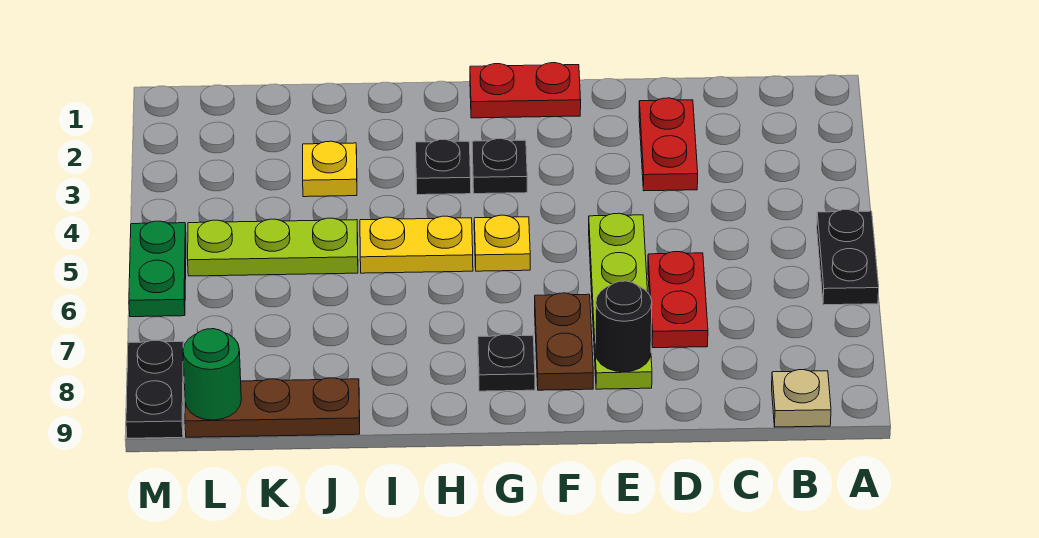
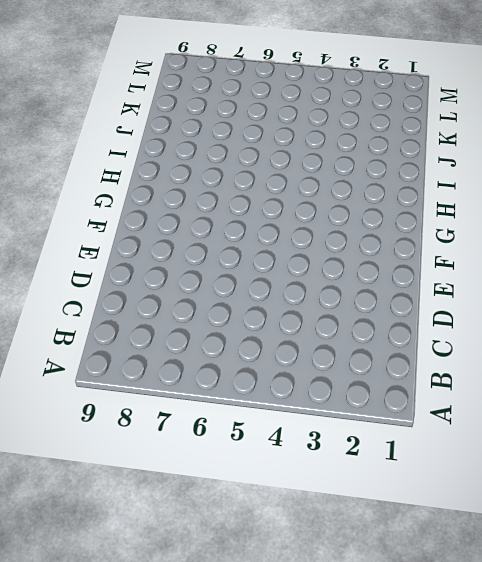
none -> black plate A5:A6 level 1
none -> tan plate B9 level 1
none -> red plate D2:D3 level 1

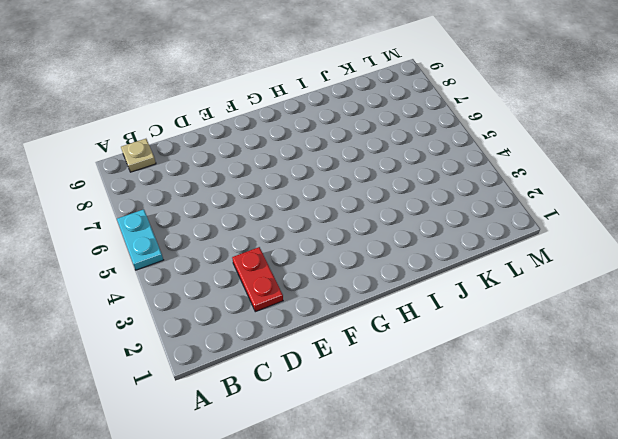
cyan plate A5:A6 level 1 -> black plate A5:A6 level 1
none -> red plate D6:D7 level 1
none -> lime plate E5:E8 level 1
none -> red plate F1:G1 level 1

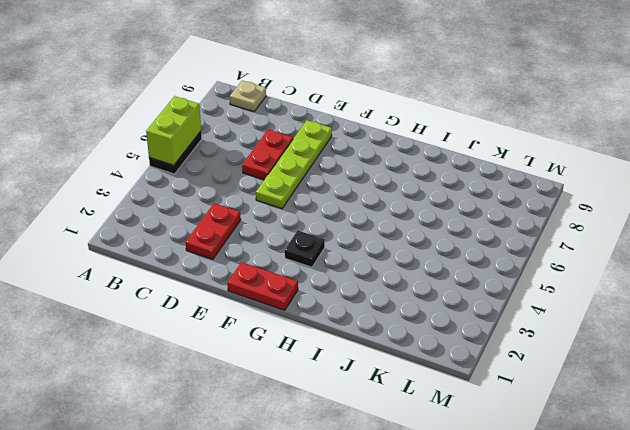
lime brick A5:A6 level 2 -> none
none -> brown plate F7:F8 level 1
none -> yellow plate G5 level 1
none -> black plate G8 level 1

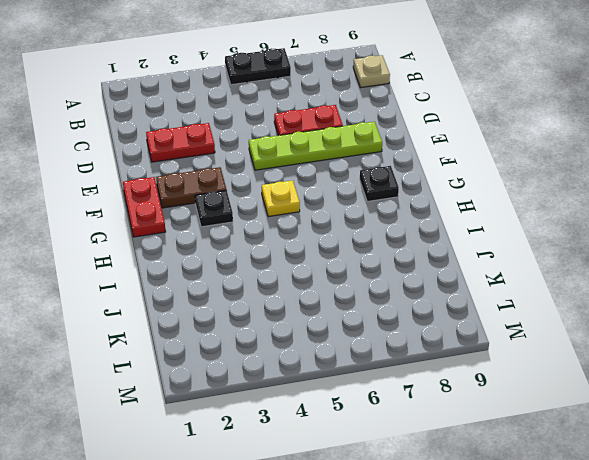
brown plate F2:F3 level 1 -> brown plate F7:F8 level 1
none -> black plate H3 level 1
none -> yellow plate H5:I5 level 1
none -> yellow plate J3 level 1

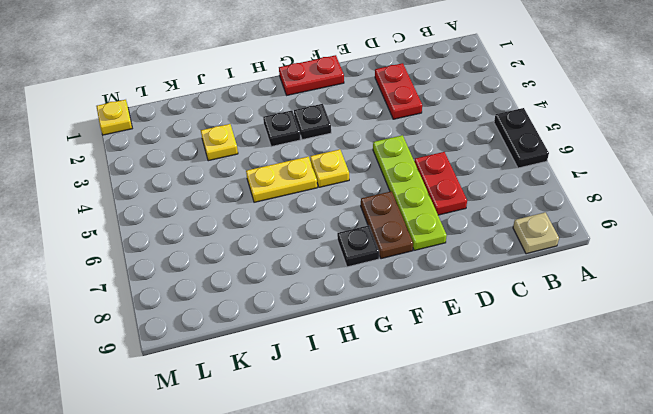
yellow plate M1 level 1 -> none
none -> lime plate J5:L5 level 1
none -> brown plate J9:L9 level 1
none -> green plate M5:M6 level 1

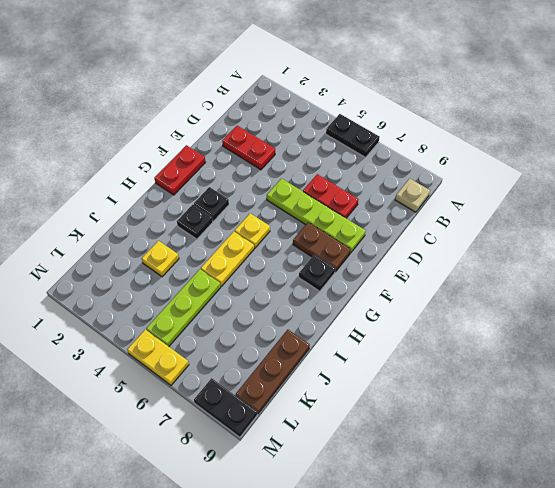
yellow plate M5:M6 level 1 -> green plate M5:M6 level 1
none -> black round brick E8 level 2
none -> green round brick L9 level 2

